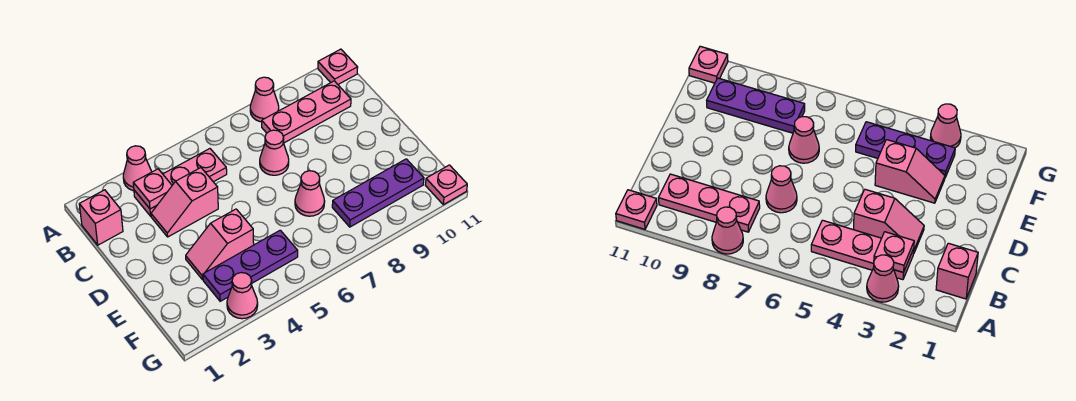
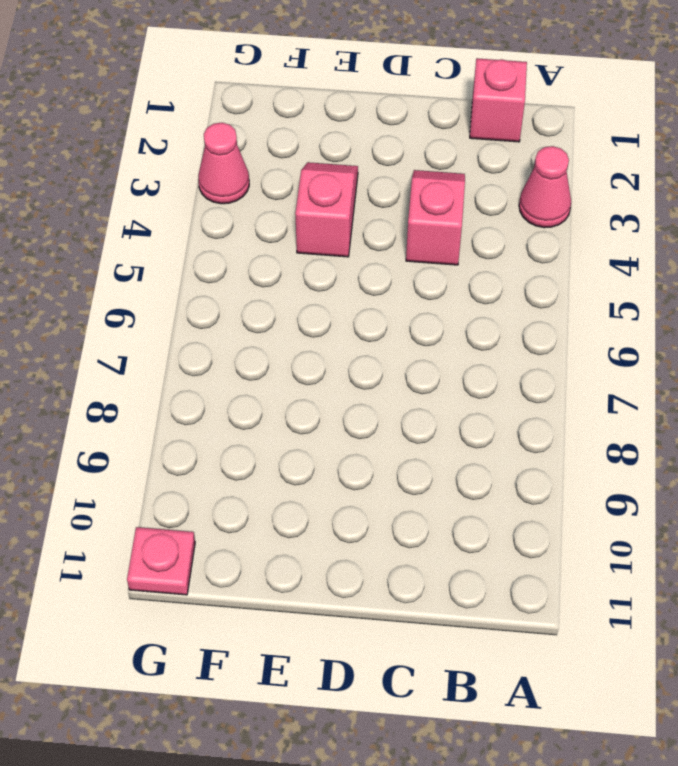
none -> pink cone A8 level 1
none -> pink plate A11 level 1
none -> pink plate B3:B5 level 1

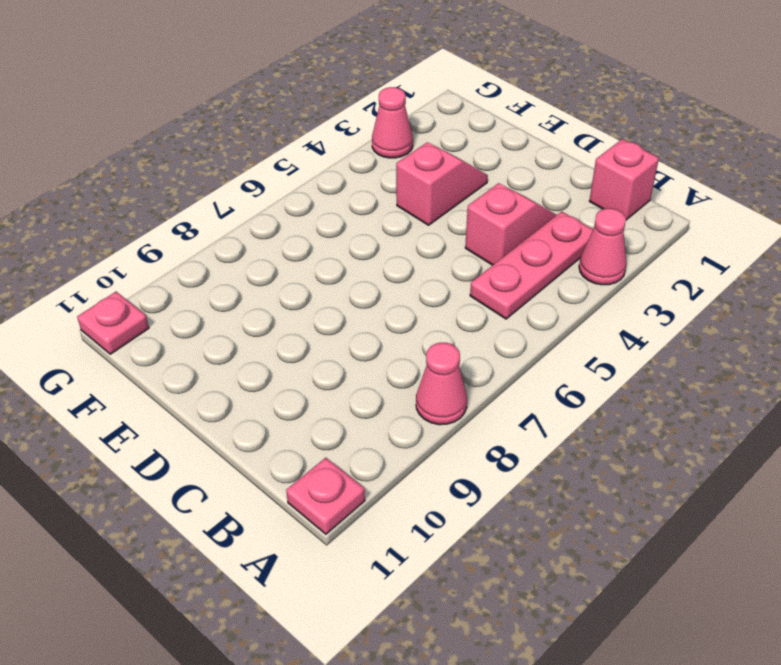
none -> pink plate B8:B10 level 1
none -> pink cone C7 level 1
none -> pink cone E7 level 1

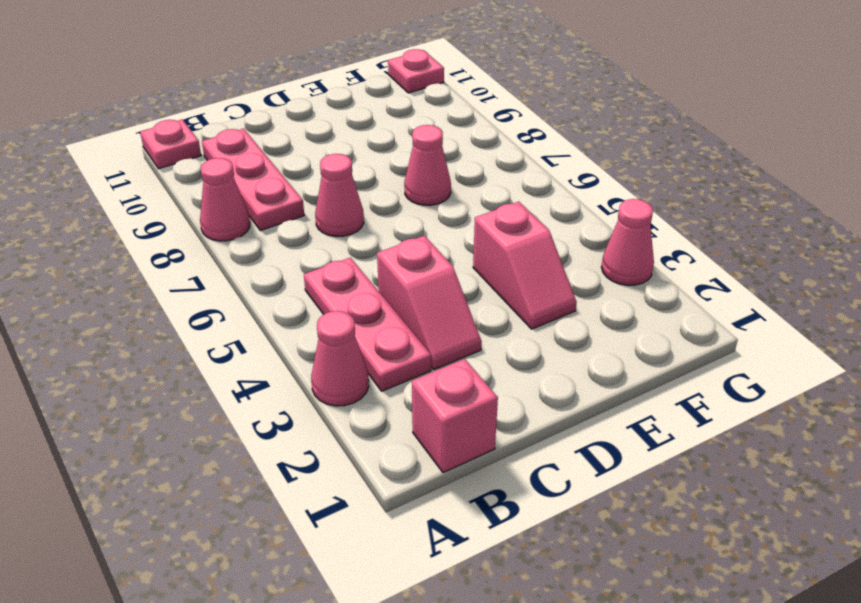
none -> purple plate F3:F5 level 1
none -> purple plate F8:F10 level 1
none -> pink plate B3 level 2

